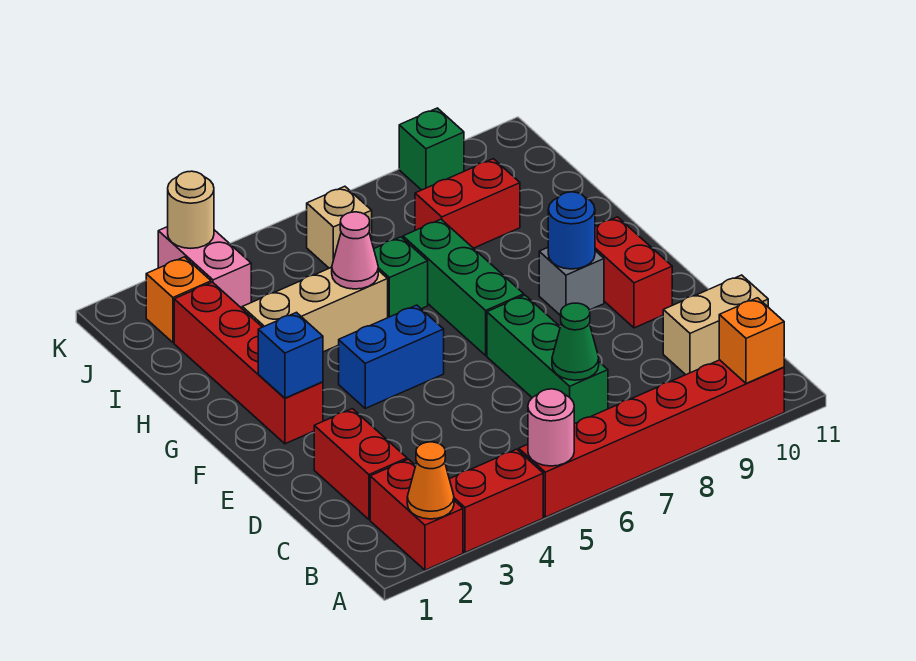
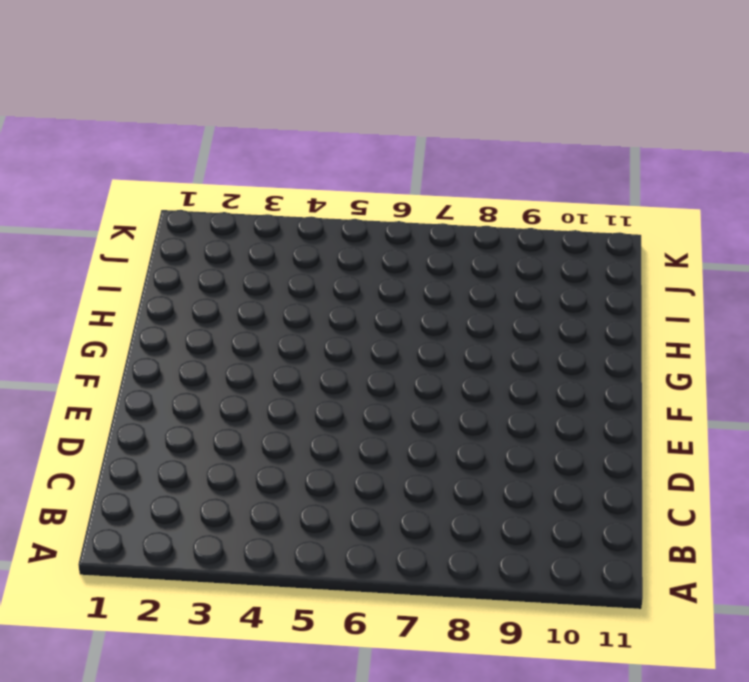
none -> red brick A2:B2 level 1
none -> red brick A3:A4 level 1
none -> red brick A5:A10 level 1

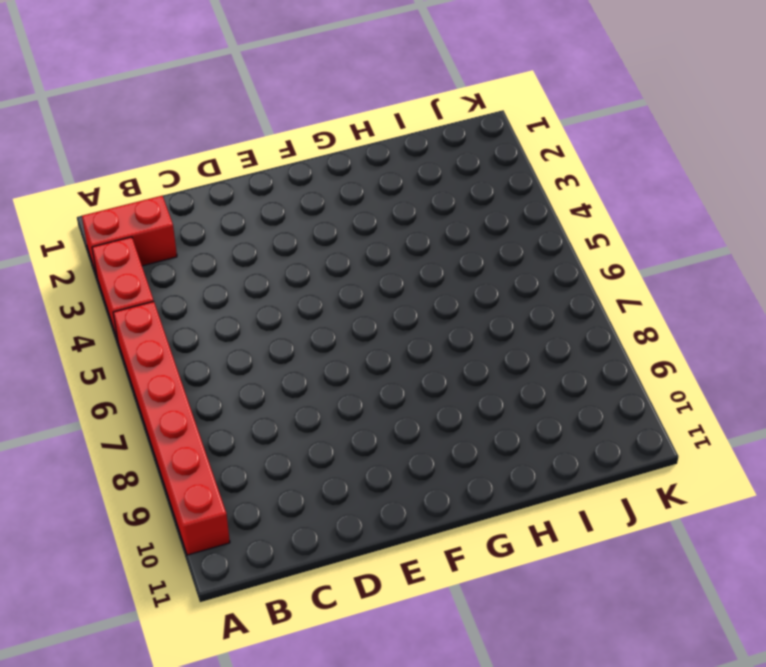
none -> red brick C2:D2 level 1
none -> green brick C7:E7 level 1
none -> tan brick C10:C11 level 1

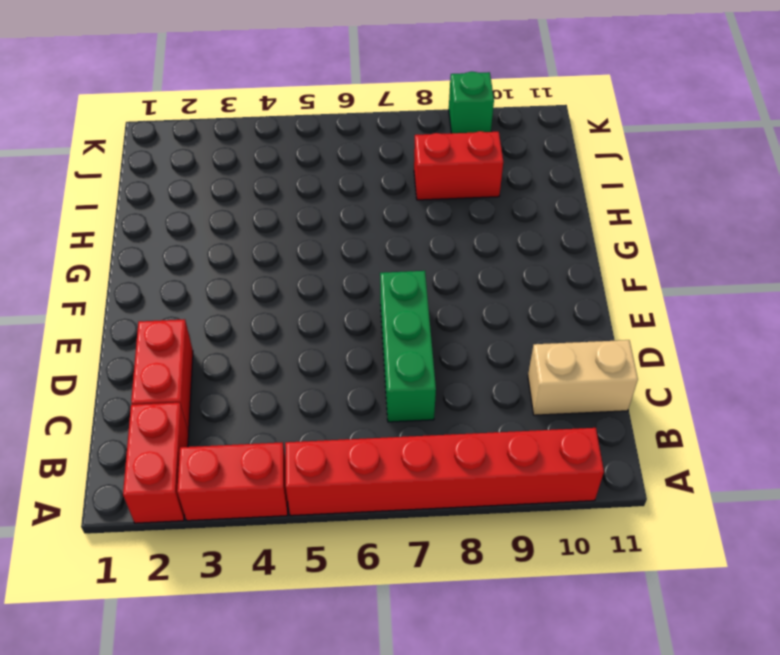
none -> red brick E10:F10 level 1
none -> red brick F2:I2 level 1
none -> blue brick F4:F5 level 1

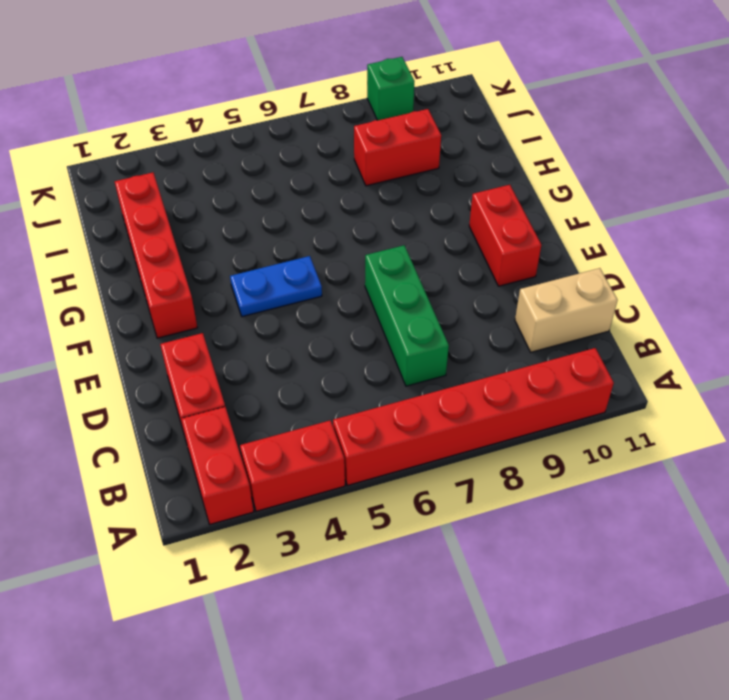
blue plate F4:F5 level 1 -> blue brick F4:F5 level 1
none -> green brick F7:H7 level 1
none -> grey brick F9 level 1
none -> tan brick H3:H5 level 1

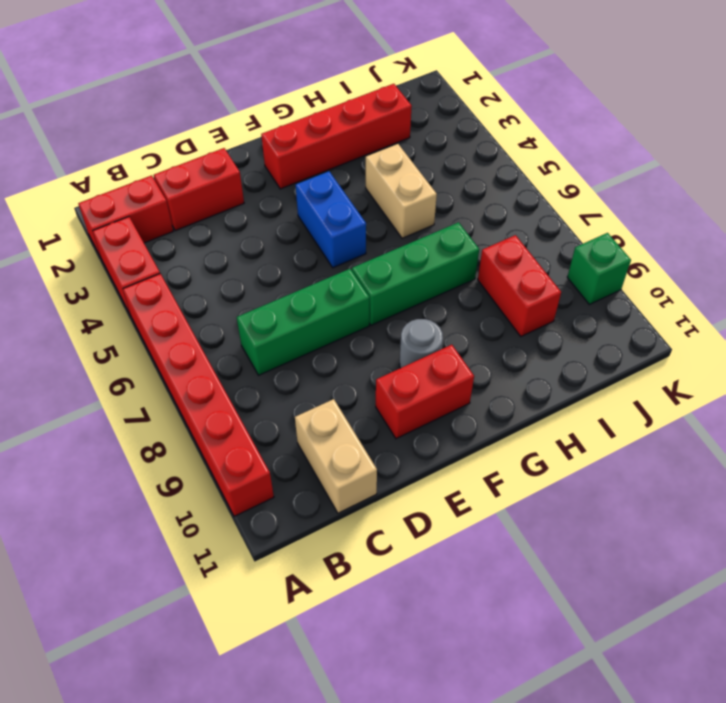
grey round brick F9 level 1 -> grey brick F9 level 1
tan brick H4:H5 level 1 -> tan brick H3:H5 level 1
none -> green brick H6 level 1
none -> orange brick J2 level 1
none -> pink brick J3:K3 level 1

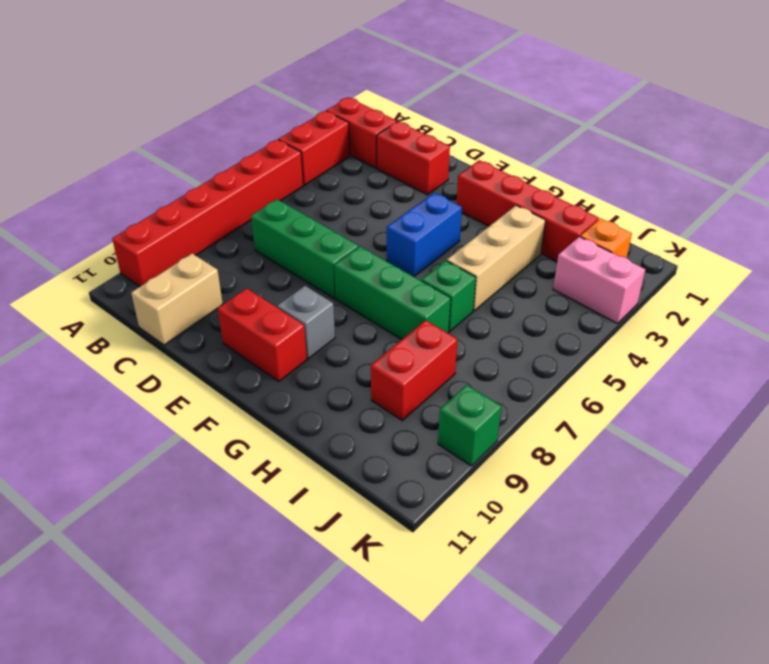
none -> tan brick J6 level 1
none -> orange cone A2 level 2
none -> pink round brick A5 level 2

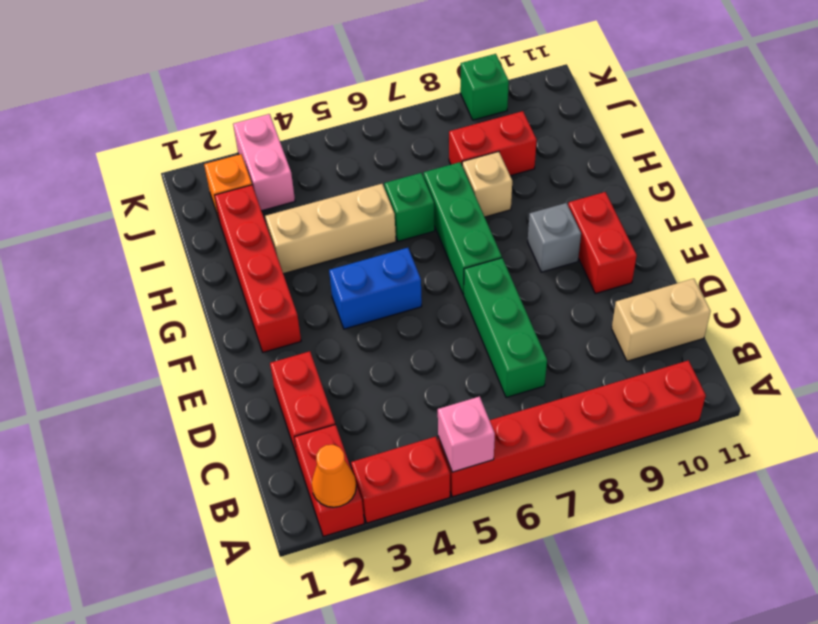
pink brick A5 level 2 -> pink round brick A5 level 2
tan brick H8 level 1 -> tan brick J6 level 1
none -> orange brick A10 level 2
none -> green cone C7 level 2
none -> blue brick F2 level 2

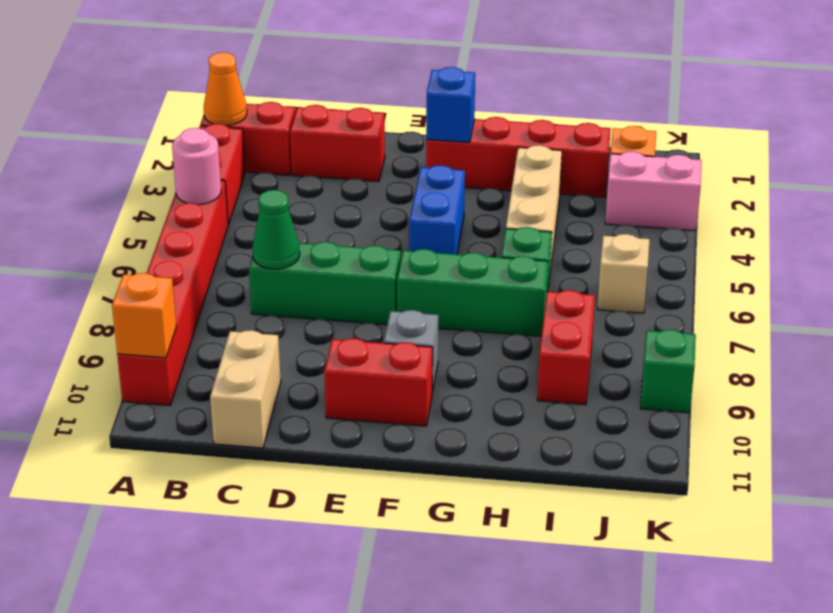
none -> blue round brick F9 level 2
none -> pink cone H5 level 2
none -> tan round brick K3 level 2

